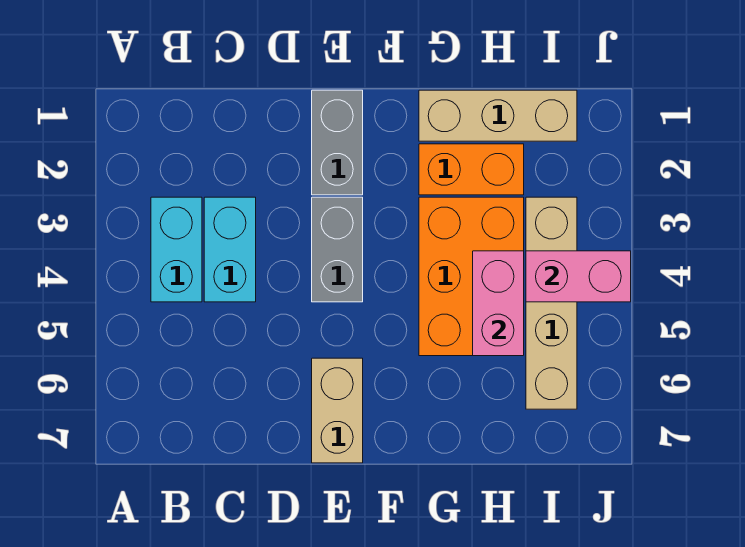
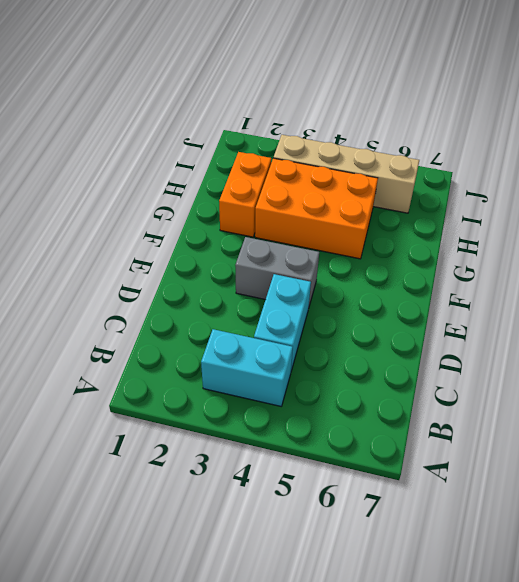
cyan brick C4:D4 level 1 -> cyan brick C3:C4 level 1
none -> grey brick E1:E2 level 1
none -> tan brick E6:E7 level 1

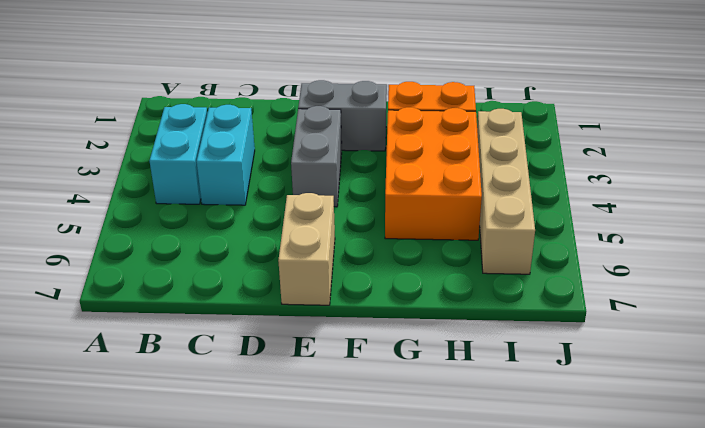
grey brick E2:F2 level 1 -> grey brick E1:E2 level 1
none -> tan brick G1:I1 level 1
none -> pink brick H4:H5 level 2

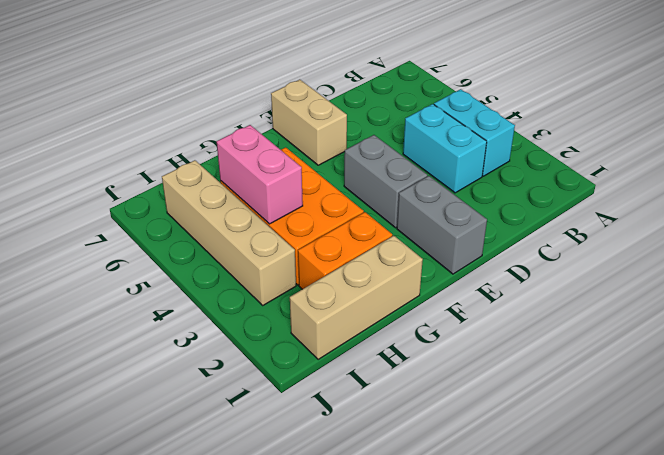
none -> pink brick I4:J4 level 2

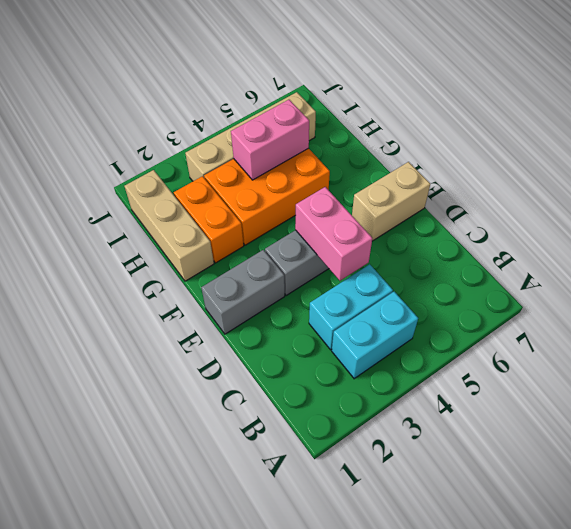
pink brick D4:E4 level 2 -> pink brick I4:J4 level 2

